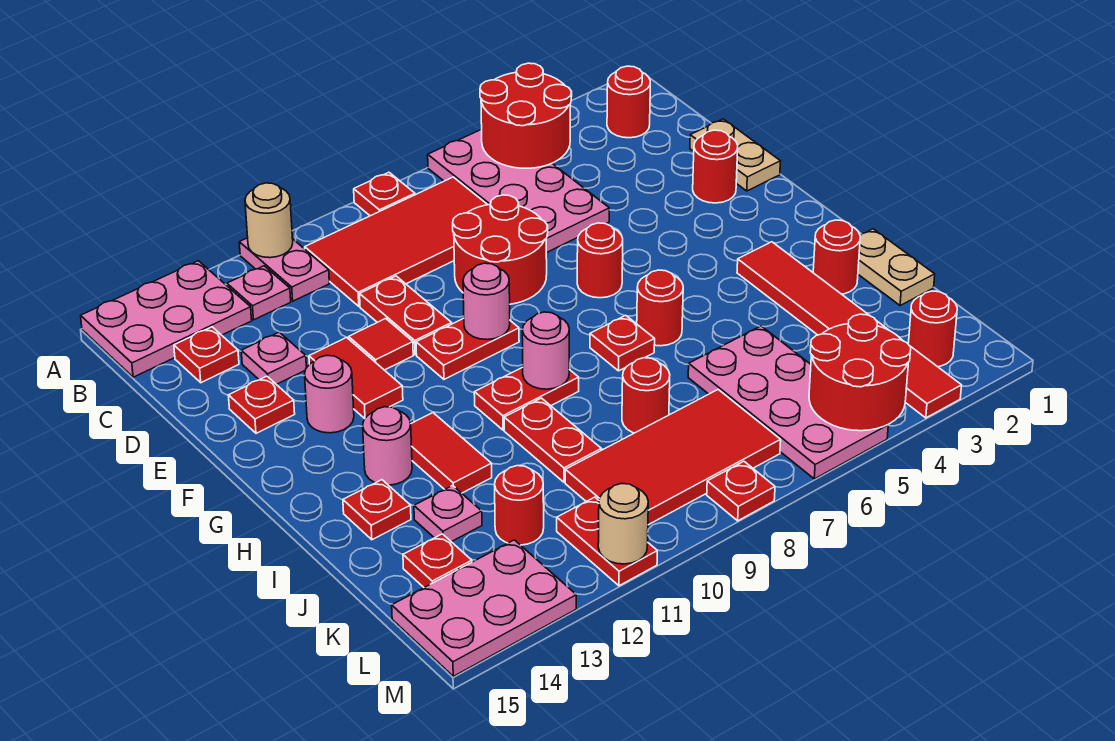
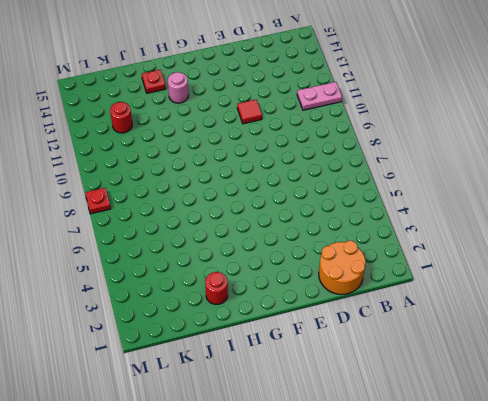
orange round brick C1:D2 level 1 -> tan plate D1:E1 level 1
none -> pink plate A5:D6 level 1
none -> red plate A8 level 1
none -> pink plate A13:B15 level 1
none -> red round brick B2 level 1

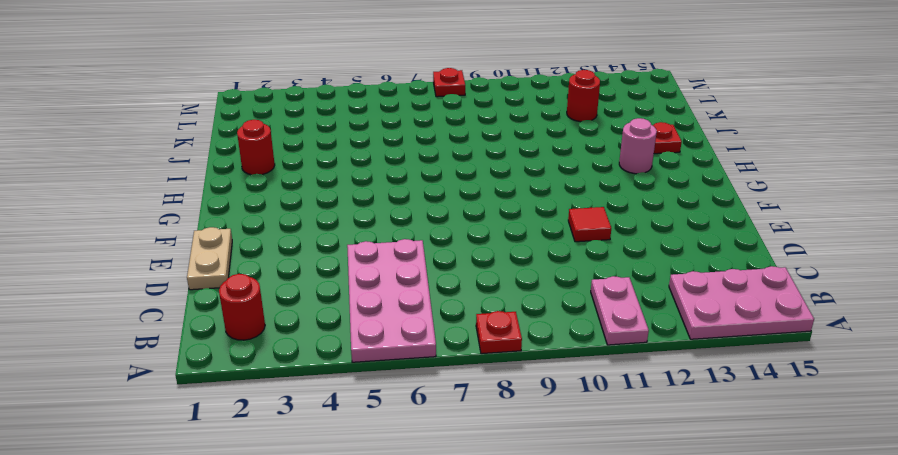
none -> red tile B7:C10 level 1
none -> pink plate B12 level 1
none -> red plate C14 level 1
none -> red round brick D7:E8 level 1

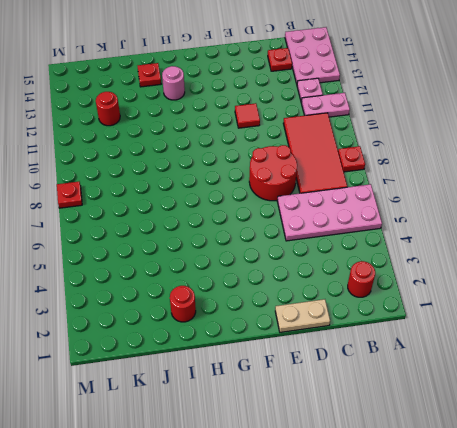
none -> red plate D10:E10 level 1
none -> pink plate D13 level 1
none -> red round brick E2 level 1
none -> red tile E12:F12 level 1

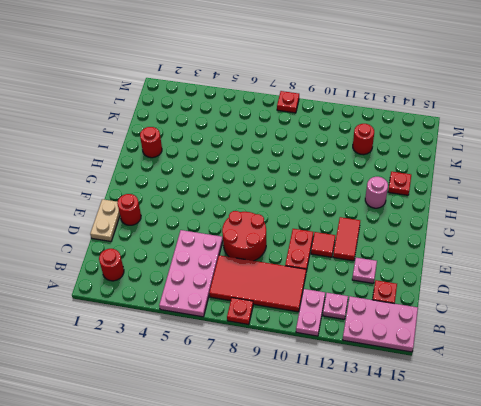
none -> red plate E14 level 1
none -> red round brick F6 level 1
none -> red plate F9:F10 level 1
none -> pink round brick F13 level 1

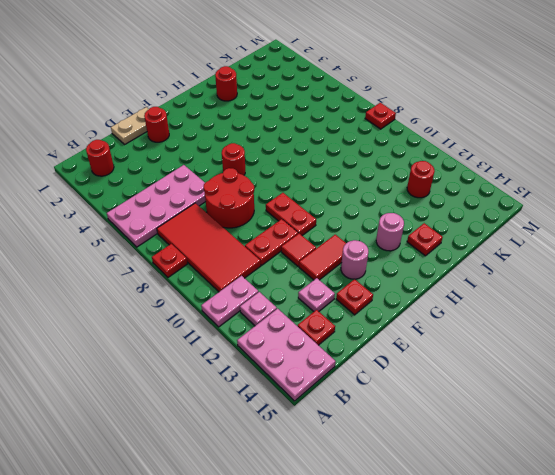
none -> red tile H3:M3 level 1
none -> red round brick H6 level 1
none -> red plate H7 level 1
none -> red plate H9:H10 level 1

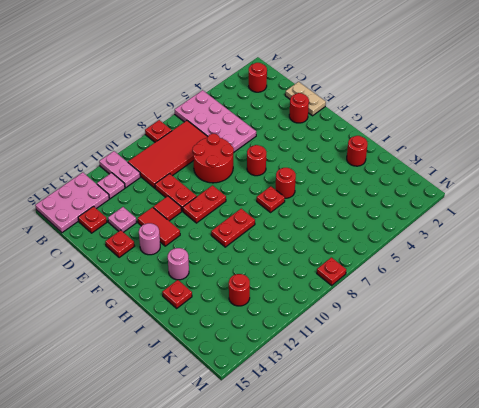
none -> red tile H3:M3 level 1
none -> red tile H12:I12 level 1
none -> tan plate I1:J1 level 1
none -> red plate I10:J10 level 1

